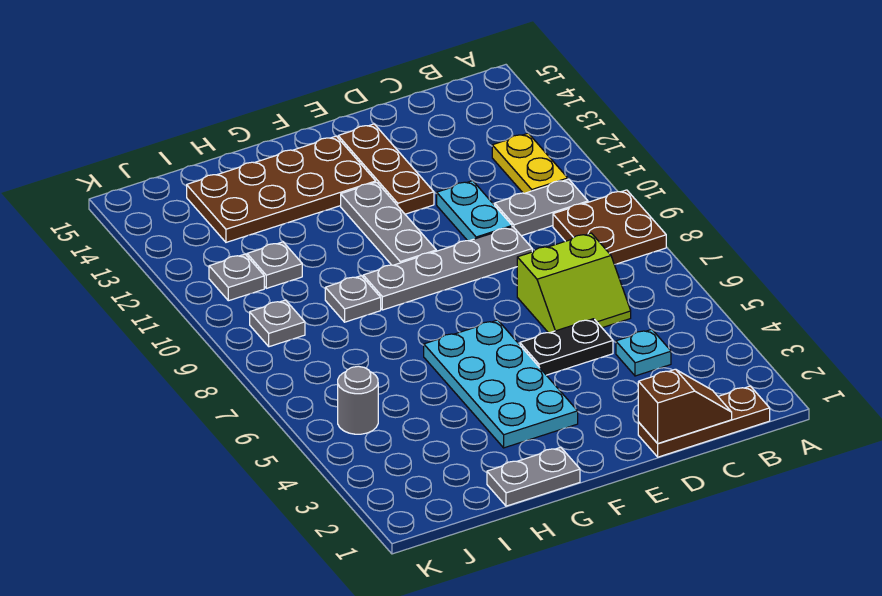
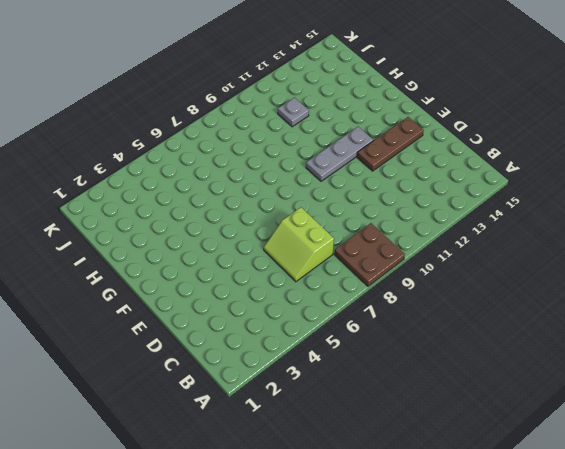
none -> brown plate B1:D1 level 1
none -> grey plate B10:C10 level 1
none -> yellow plate B11:B12 level 1

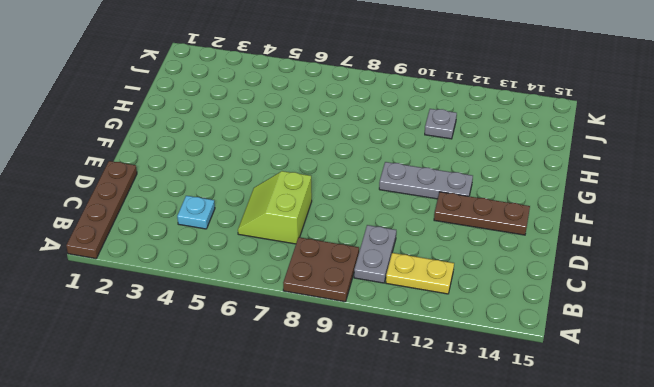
brown plate A1:D1 level 1 -> brown plate B1:D1 level 1
none -> black plate D5:E5 level 1
none -> grey plate D9:G9 level 1
none -> cyan plate D10:D11 level 1

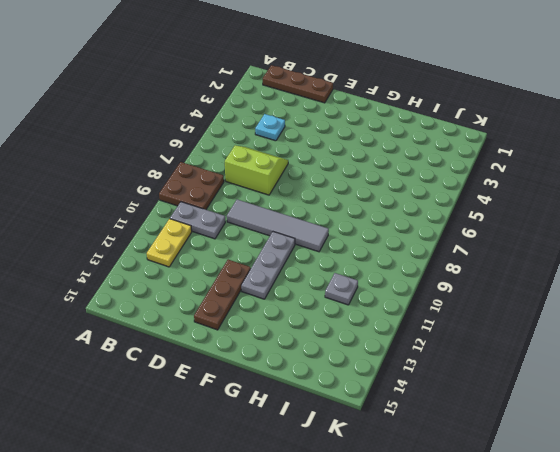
grey tile D9:G9 level 1 -> grey plate D9:G9 level 1
none -> black plate D5:E5 level 1
none -> cyan plate D10:D11 level 1
none -> cyan plate F3:G6 level 1

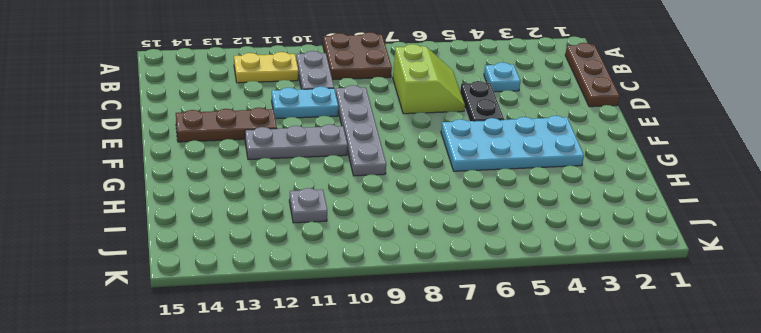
none -> brown plate F13:I14 level 1
none -> grey plate G1:H1 level 1
none -> grey plate H9 level 1

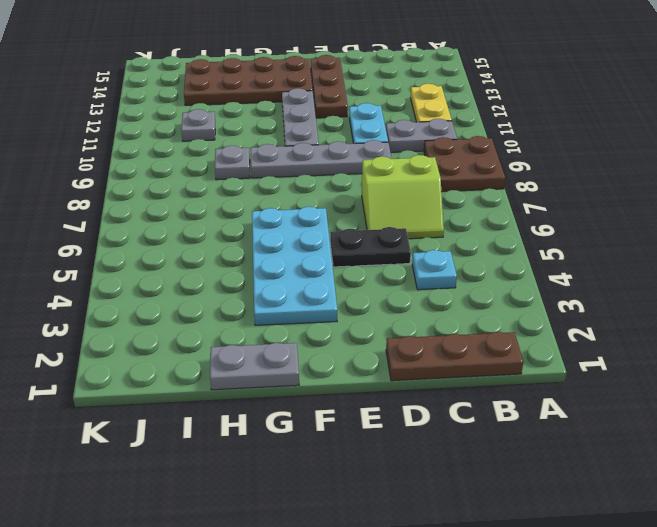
none -> grey round brick J5 level 1
none -> grey plate J9 level 1
none -> grey plate J11 level 1

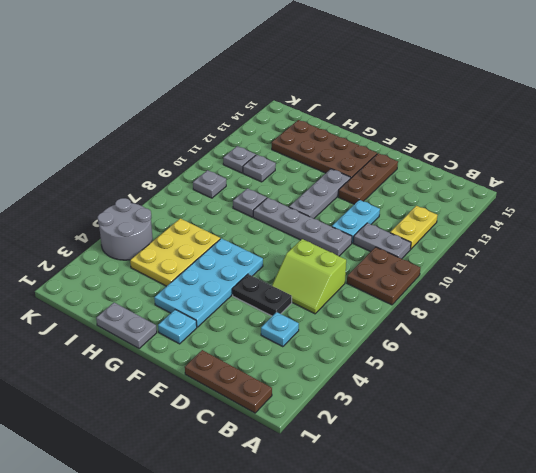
cyan plate F2 level 1 -> none
yellow plate H4:I6 level 1 -> none
grey round brick J4:K5 level 1 -> grey round brick J5 level 1
none -> brown slope C1:D1 level 2 top D

